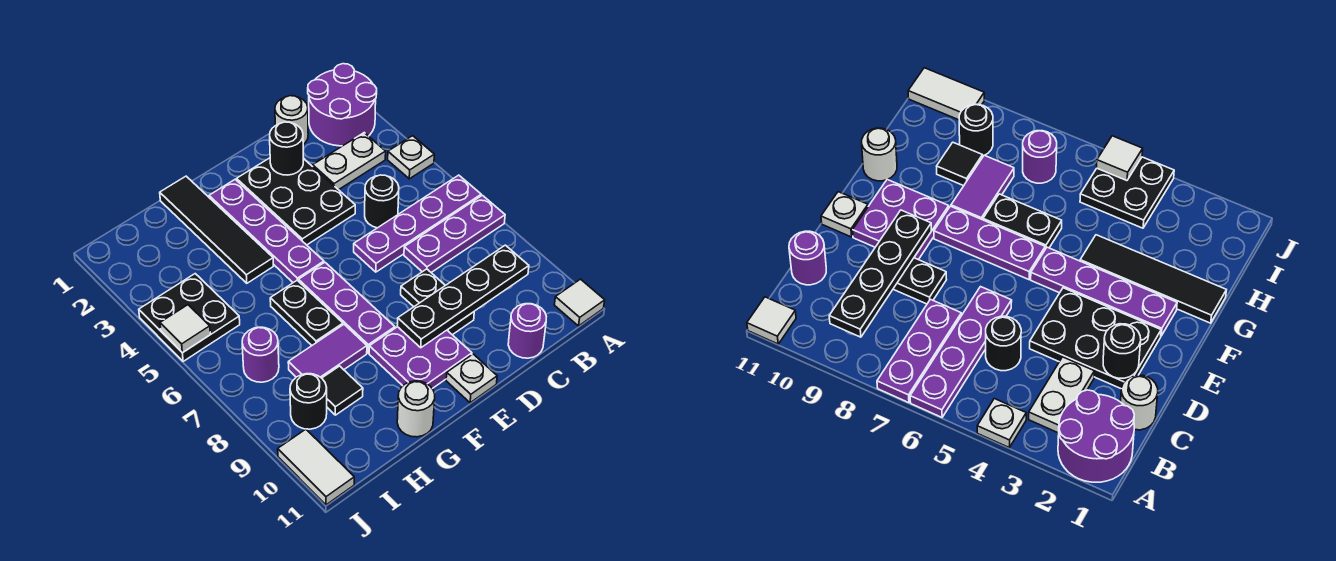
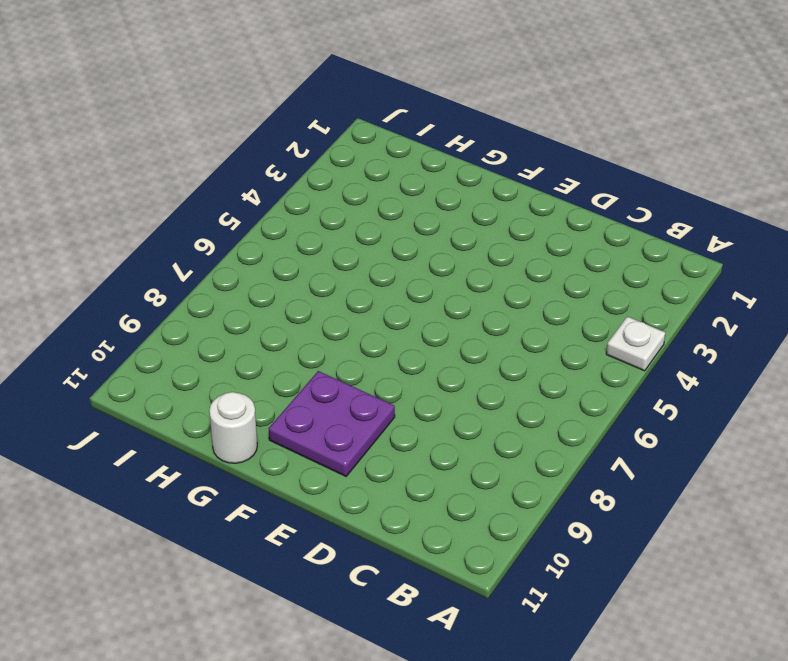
none -> purple round brick A1:B2 level 1
none -> purple plate A6:D6 level 1
none -> purple plate A7:C7 level 1

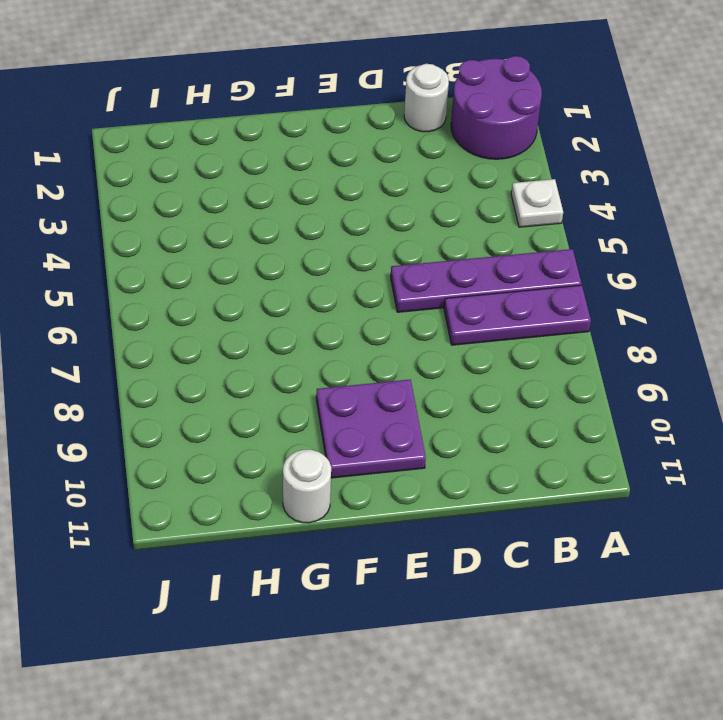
none -> white tile A11 level 1
none -> white plate B3:C3 level 1
none -> black round brick C5 level 1

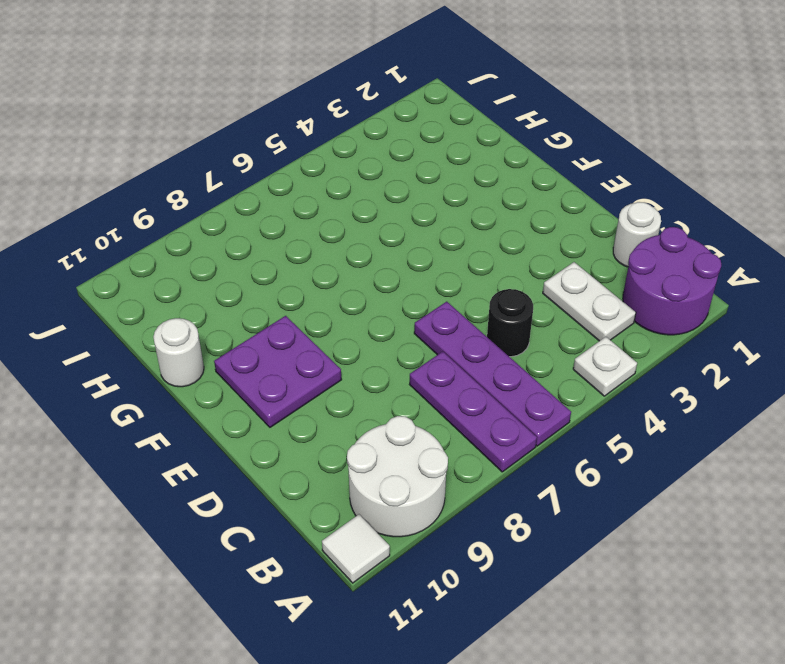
white round brick A9:B10 level 1 -> none
none -> purple round brick C11 level 1
none -> black plate D2:E4 level 1
none -> black plate D8:D9 level 1

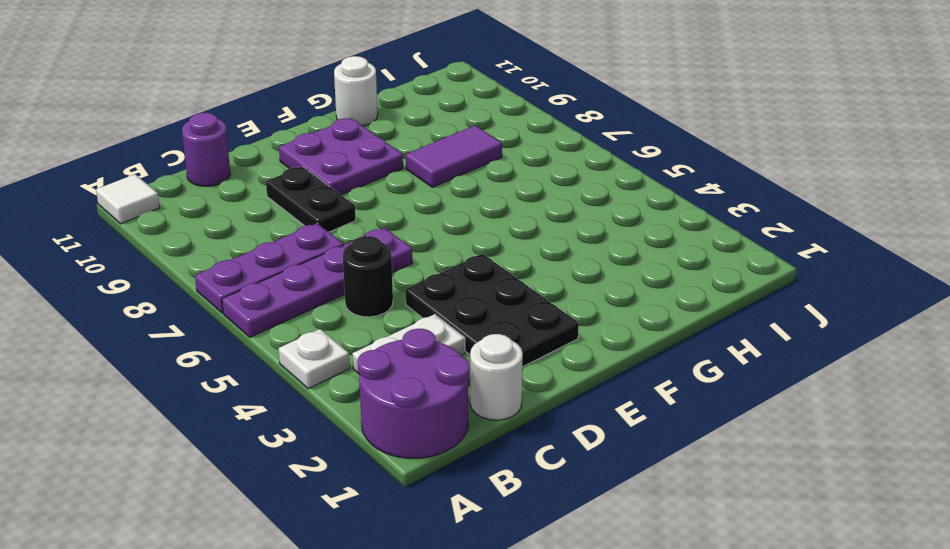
none -> white plate E11 level 1
none -> purple plate F2:F5 level 1
none -> purple plate F6:F8 level 1

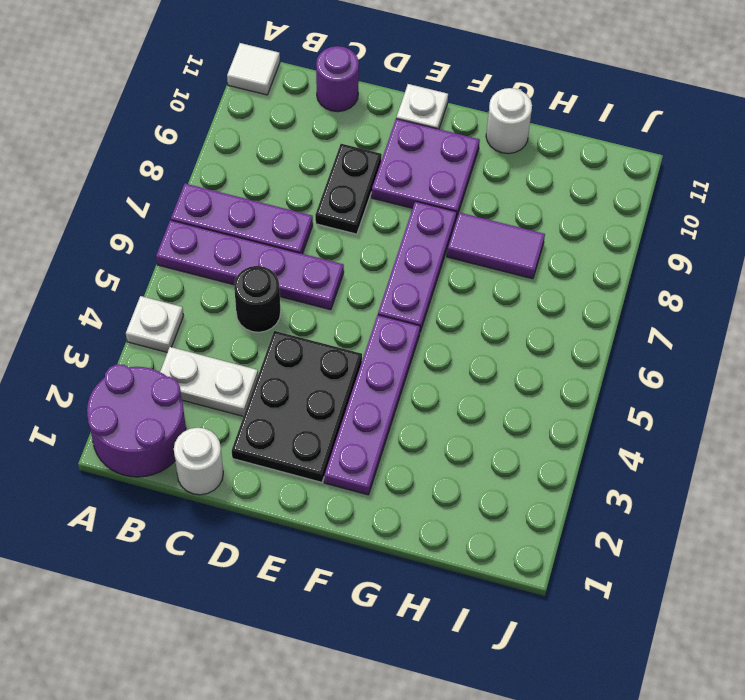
none -> black tile G1:G4 level 1
none -> black plate G6:G7 level 1
none -> black tile H9 level 1

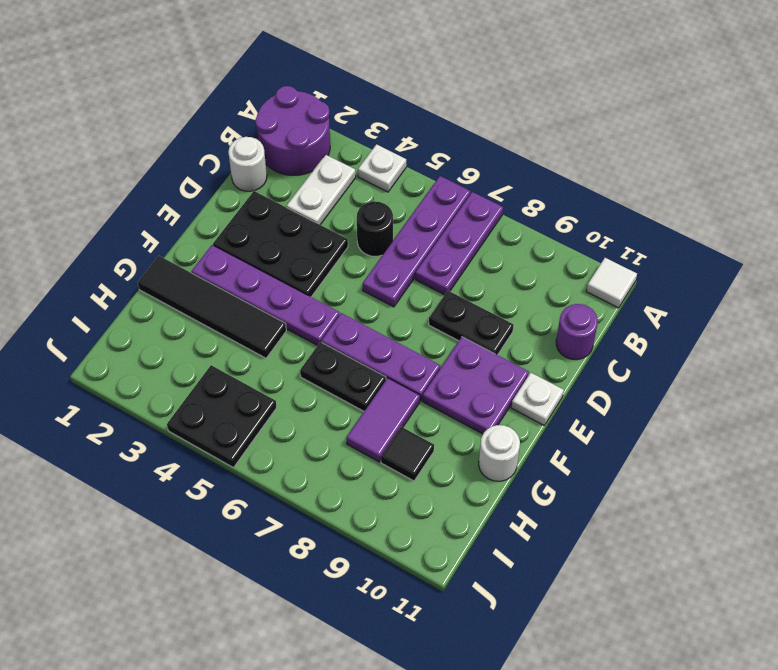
none -> purple round brick I7 level 1
none -> black round brick I9 level 1
none -> white tile J10:J11 level 1

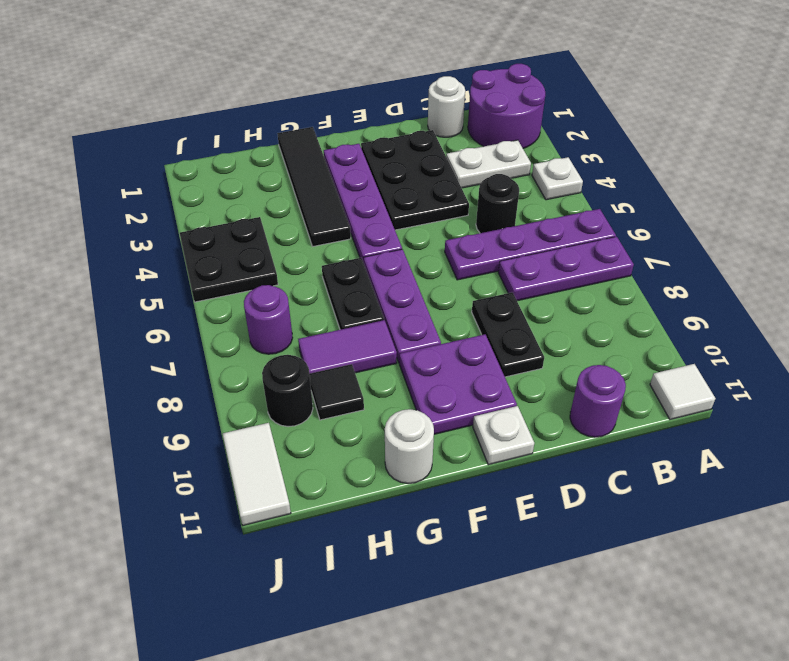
none -> black plate B9:E9 level 2
none -> black round brick D2 level 2
none -> white tile J5 level 2

